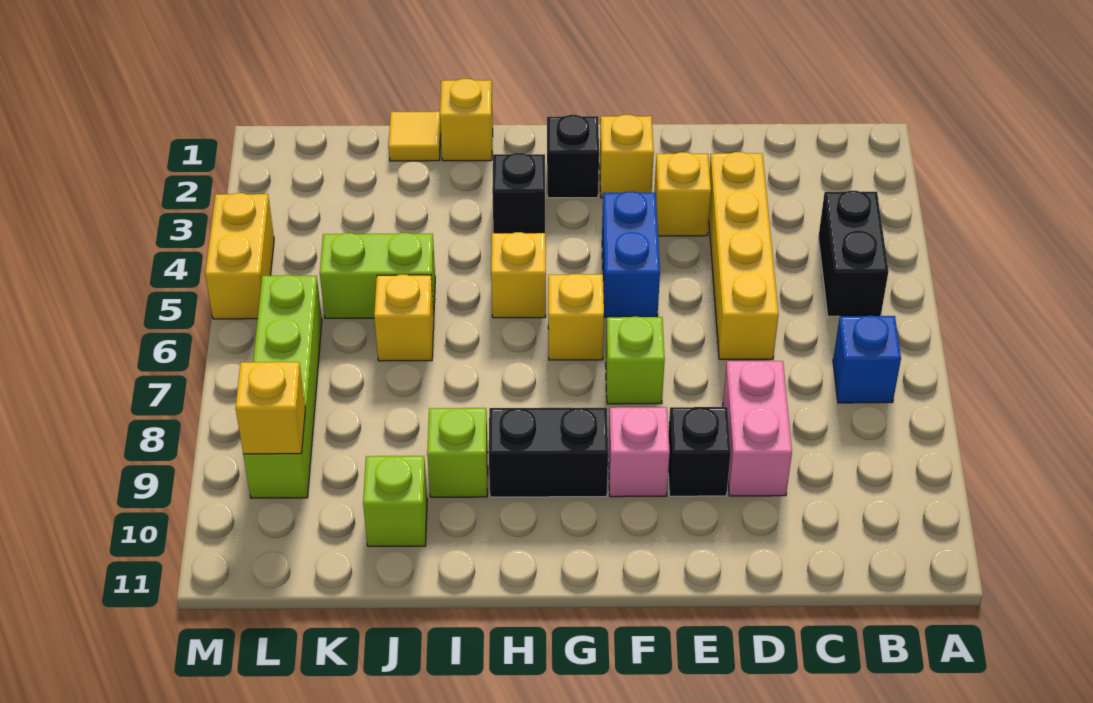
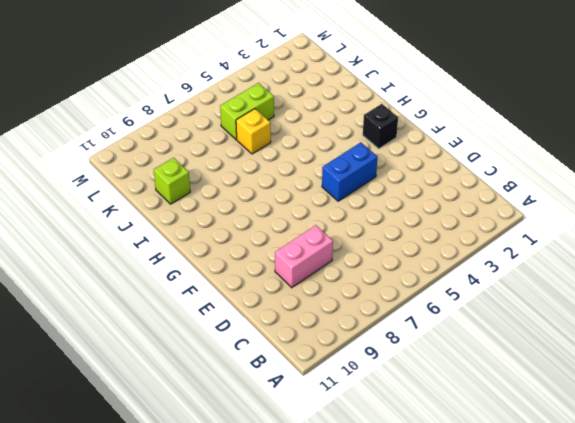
lime brick K5:K6 level 1 -> lime brick J5:K5 level 1
none -> black brick B4:B5 level 1
none -> blue brick B7 level 1
none -> yellow brick D3:D6 level 1

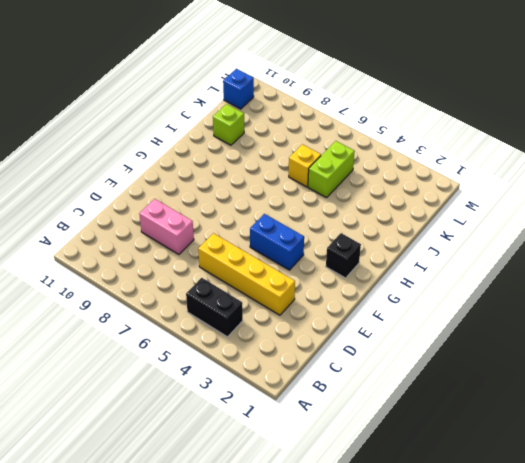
blue brick L11 level 1 -> blue brick B7 level 1
none -> yellow brick E3 level 1
none -> black brick E9 level 1
none -> yellow brick F2 level 1

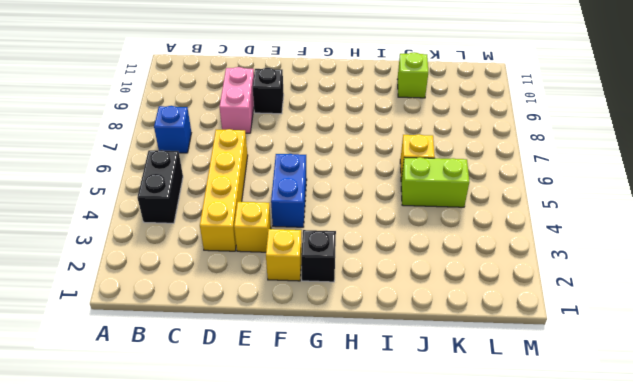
none -> lime brick F7 level 1
none -> pink brick F9 level 1
none -> yellow brick G6 level 1

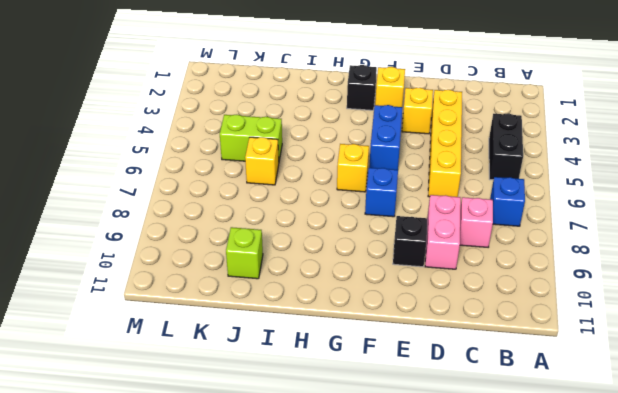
pink brick C8 level 1 -> pink brick F9 level 1
blue brick F7 level 1 -> lime brick F7 level 1
none -> black brick G9:H9 level 1
none -> black brick H3 level 1
none -> yellow brick H5 level 1

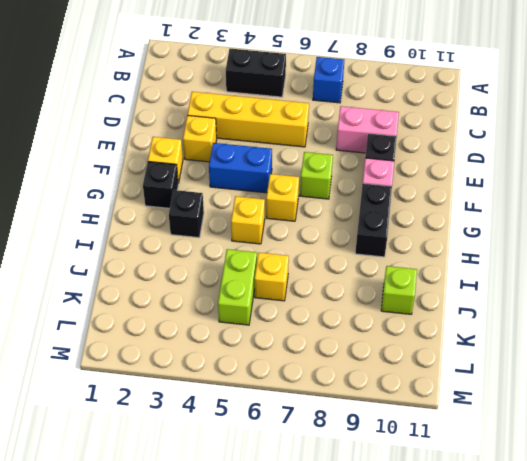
none -> yellow brick I1 level 1
none -> lime brick I9 level 1
none -> yellow tile J1 level 1

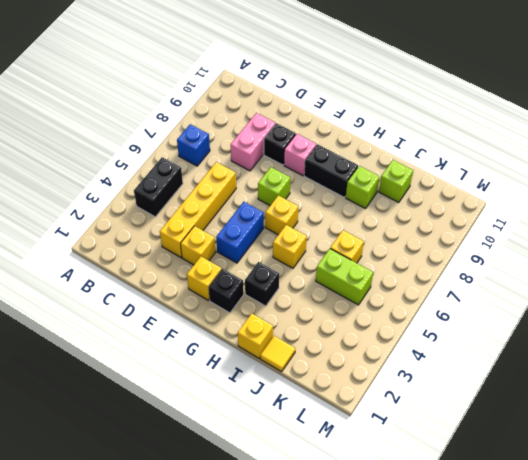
none -> lime brick L6:L9 level 1
none -> yellow brick M4:M5 level 1
none -> yellow brick L9 level 2

